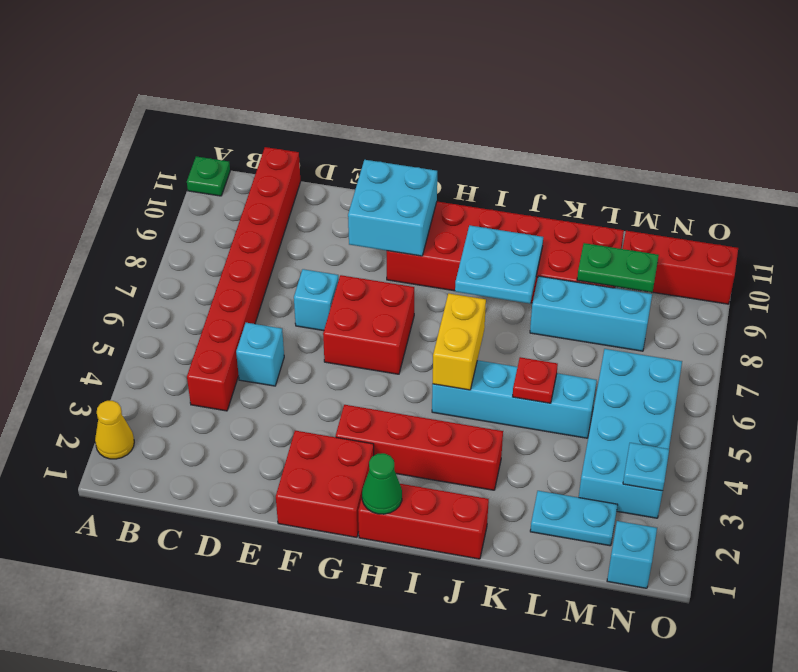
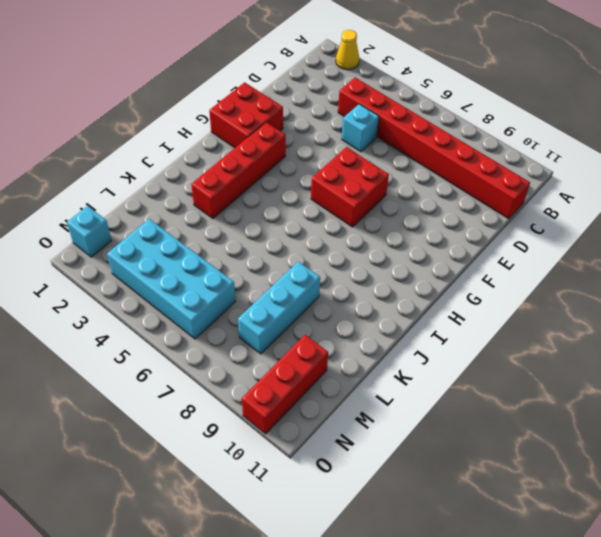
none -> green plate A11 level 1
none -> cyan brick E7 level 1
none -> red brick G9:L10 level 1

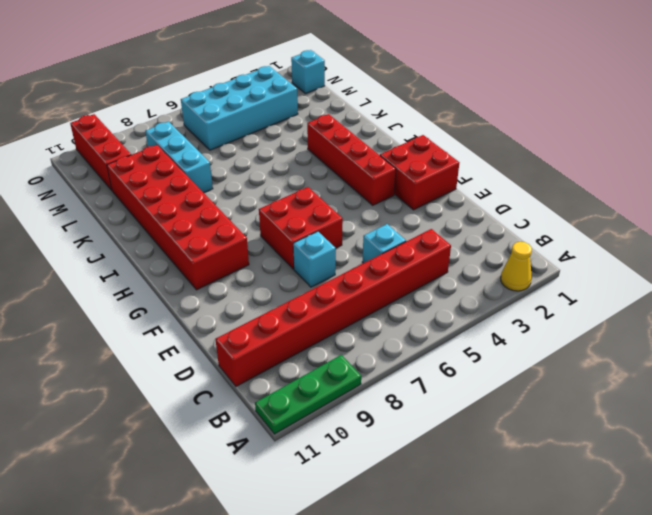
green plate A9:A11 level 1 -> green plate A11 level 1
none -> red brick H1:J1 level 1
none -> cyan brick I5:L5 level 1
none -> cyan plate L2:M2 level 1

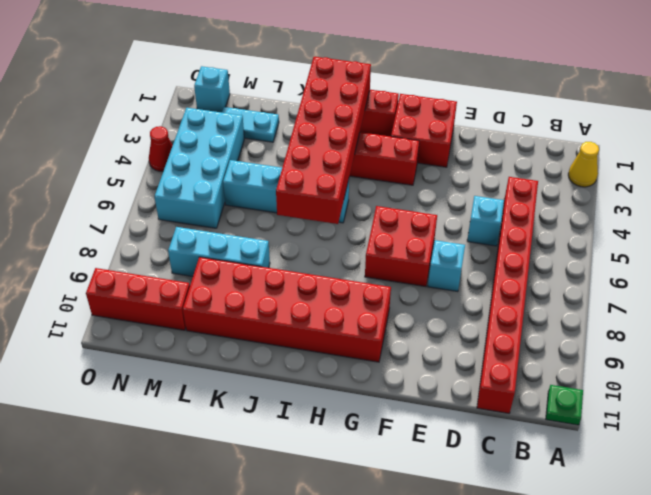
red brick I1:J6 level 2 -> yellow brick I5:I6 level 2
red cone O4 level 1 -> none
none -> cyan brick F9:G10 level 2
none -> green cone H1 level 2
none -> cyan plate I8:J9 level 2

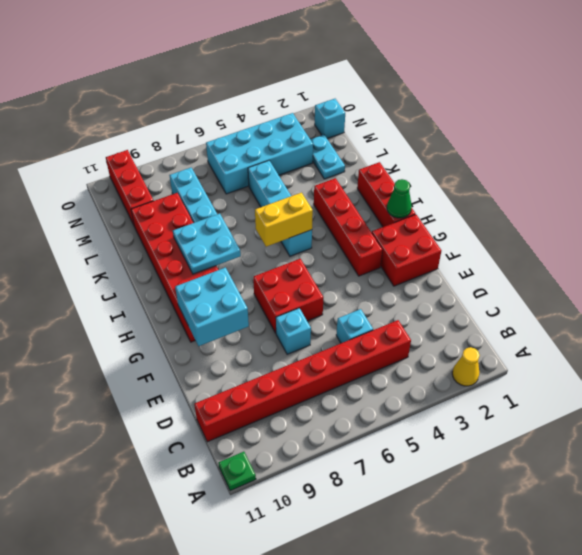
none -> red plate K5 level 2
none -> green plate L9:M9 level 2
none -> cyan plate N3 level 2

